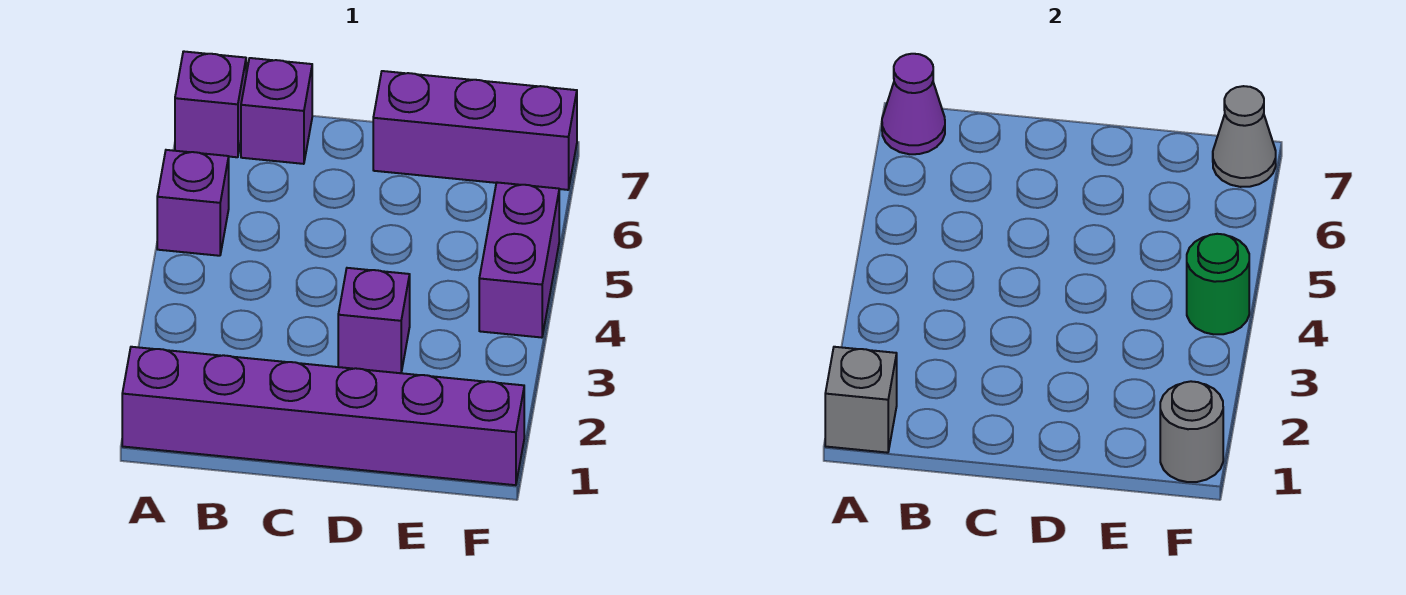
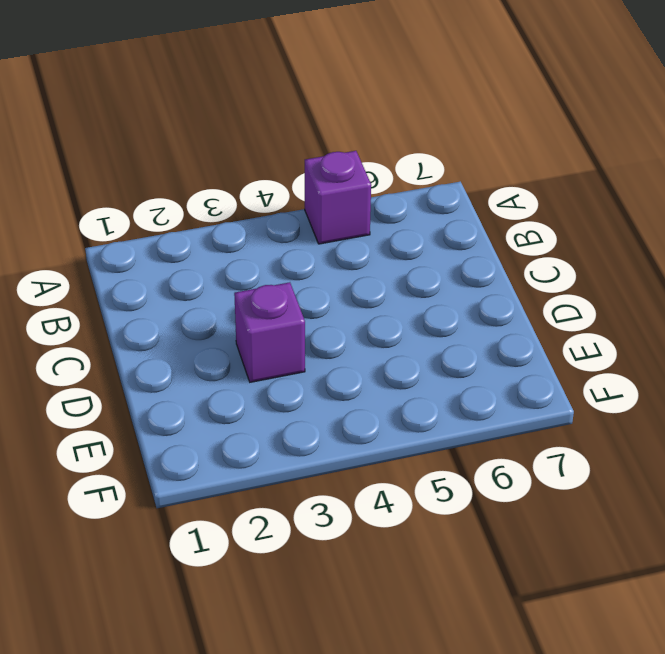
none -> purple brick A1:F1 level 1
none -> purple brick A7 level 1
none -> purple brick B7 level 1

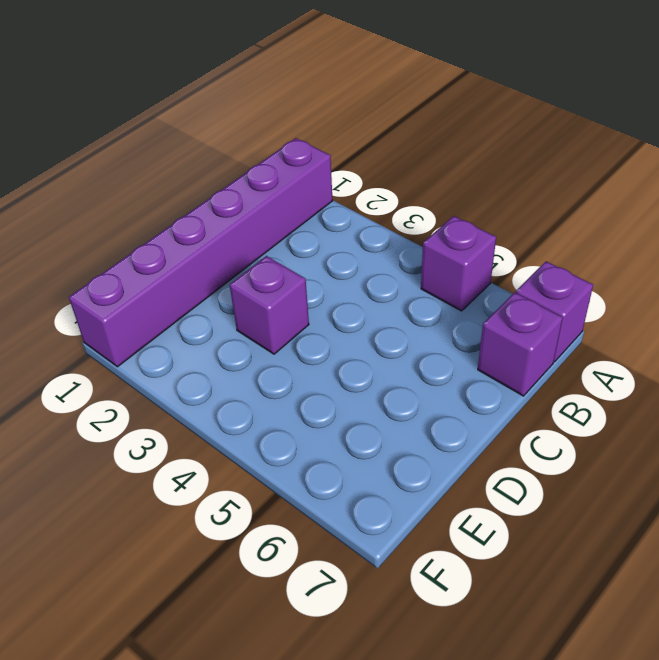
none -> purple brick D7:F7 level 1
none -> purple brick F4:F5 level 1
none -> grey brick A1 level 2

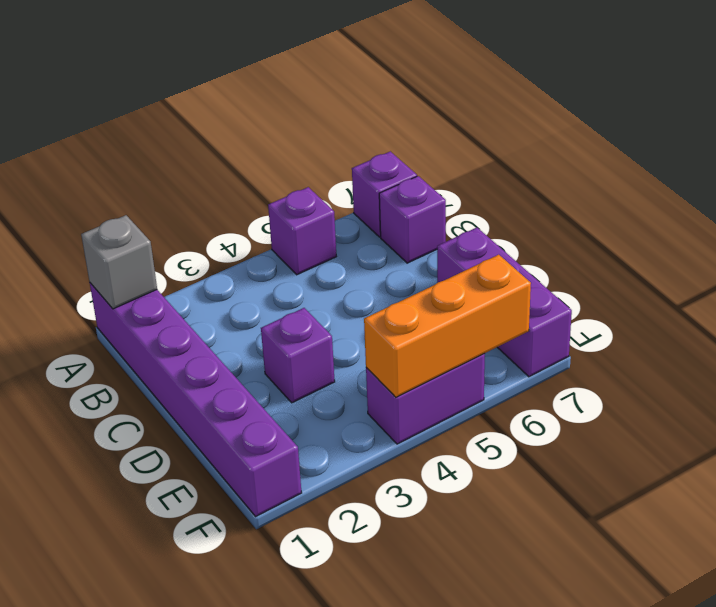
orange brick F4:F6 level 2 -> green round brick F4 level 2
none -> purple cone A7 level 2
none -> grey round brick F1 level 2
none -> grey cone F7 level 2

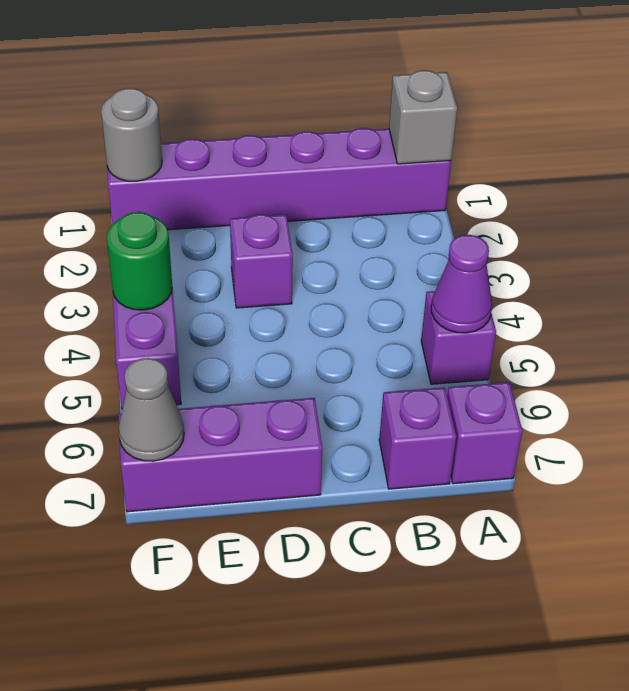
purple cone A5 level 2 -> purple cone A7 level 2

